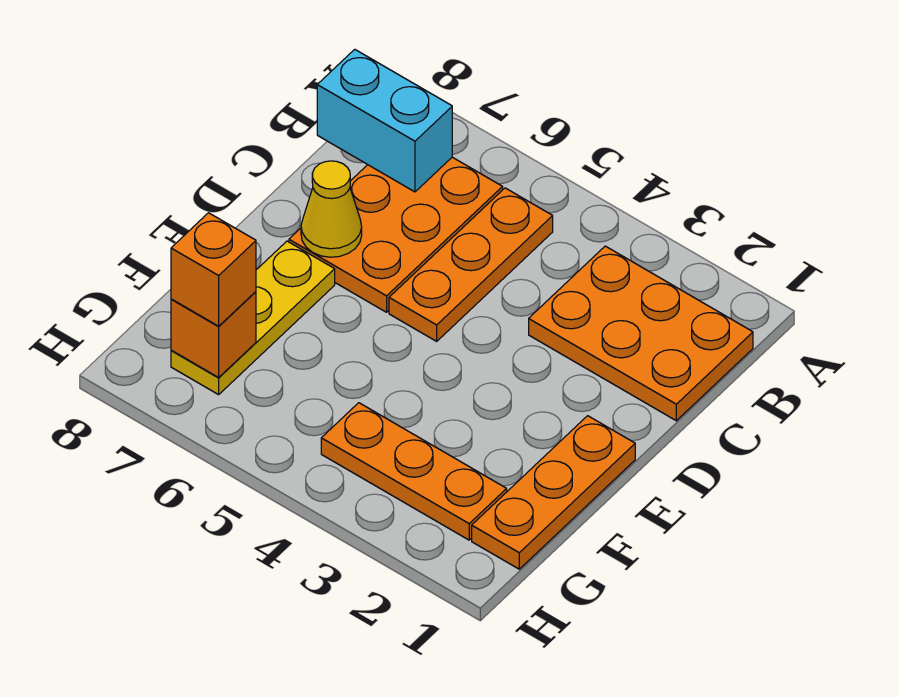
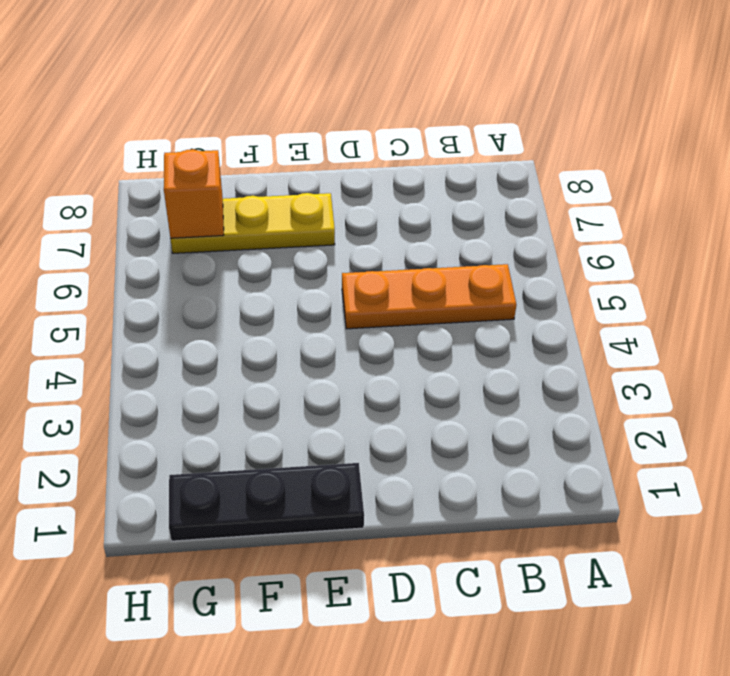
black plate E1:G1 level 1 -> orange plate E1:G1 level 1
none -> orange plate B1:C3 level 1
none -> orange plate B6:D7 level 1

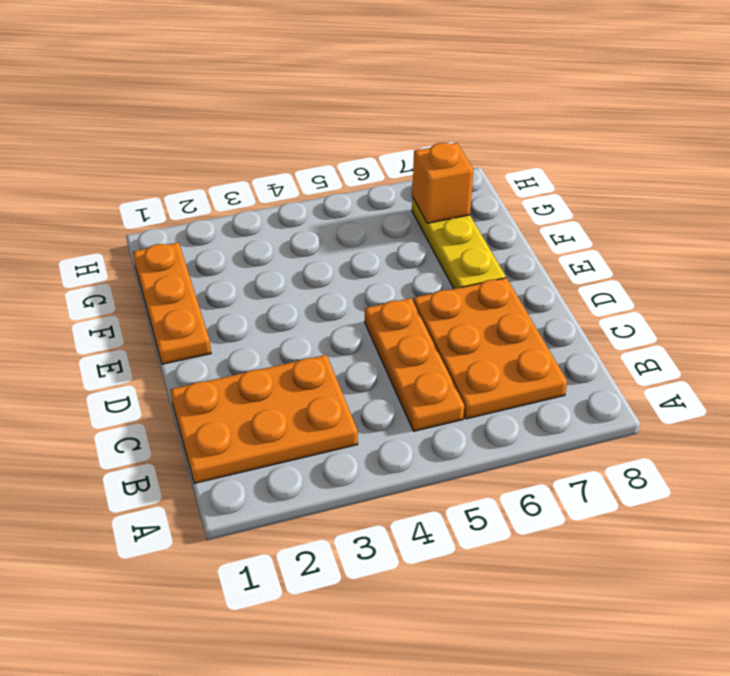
none -> orange plate G2:G4 level 1
none -> cyan brick B7:B8 level 2

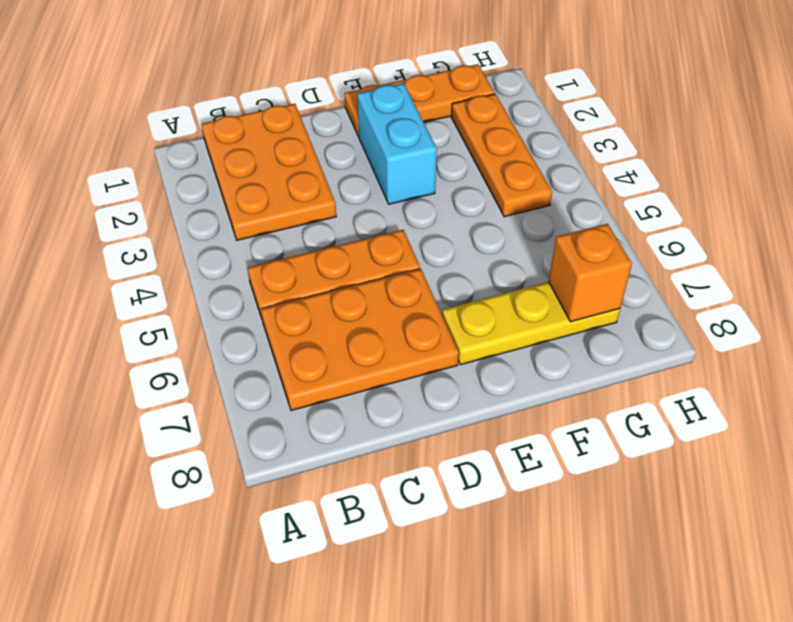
cyan brick E2:E3 level 1 -> cyan brick B7:B8 level 2
none -> yellow cone D7 level 2
none -> orange brick G7 level 3

